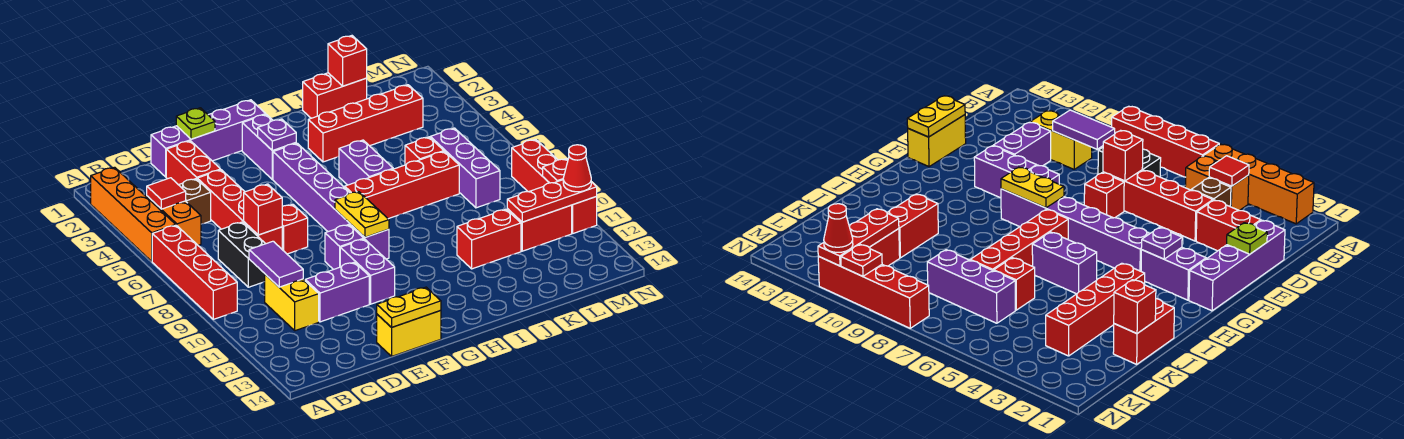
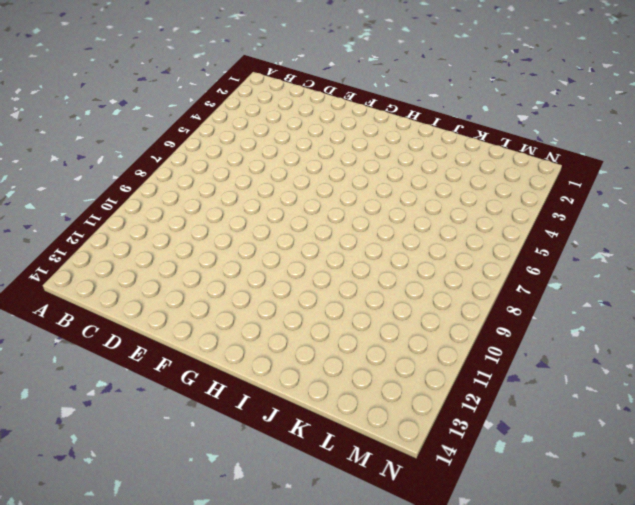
none -> orange brick A2:A5 level 1
none -> red brick A6:A9 level 1
none -> orange brick B4:B5 level 1
none -> brown brick C4 level 1

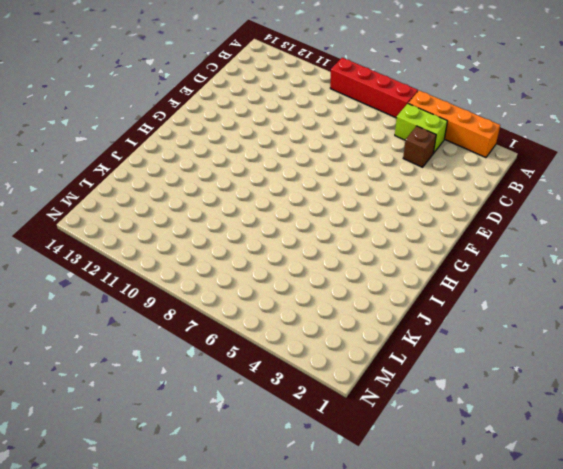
lime brick B4:B5 level 1 -> orange brick B4:B5 level 1
none -> black brick C7:C8 level 1
none -> yellow brick C10:C11 level 1
none -> purple brick D1:G1 level 1
none -> red brick D2:D3 level 1

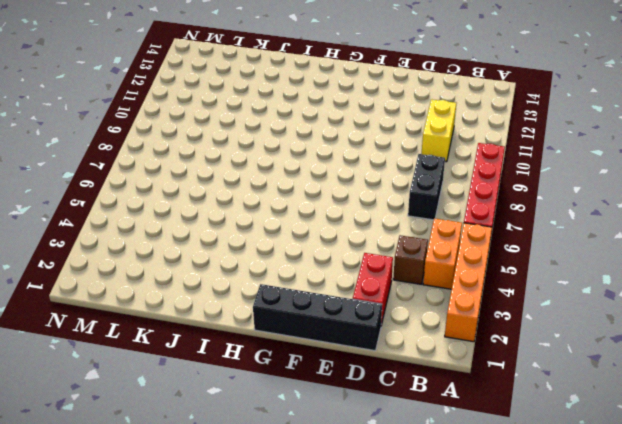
black brick D1:G1 level 1 -> purple brick D1:G1 level 1
none -> red brick D4:D7 level 1
none -> purple brick D11:E11 level 1
none -> red brick E7 level 1
none -> yellow brick E14:F14 level 1

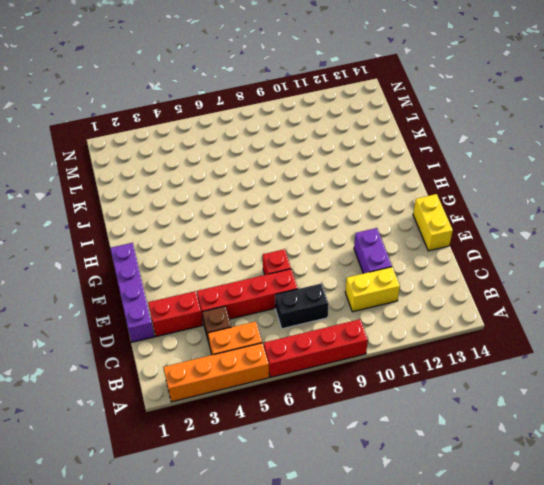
none -> purple brick F9 level 1
none -> purple brick F10:F11 level 1
none -> purple brick G2:G3 level 1
none -> purple brick G4:G9 level 1

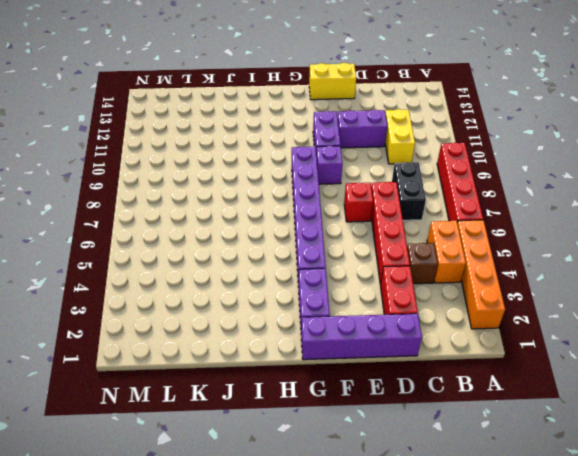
none -> red brick H7:K7 level 1
none -> red brick I3:L3 level 1
none -> purple brick I5:I6 level 1
none -> red brick J1:K1 level 1

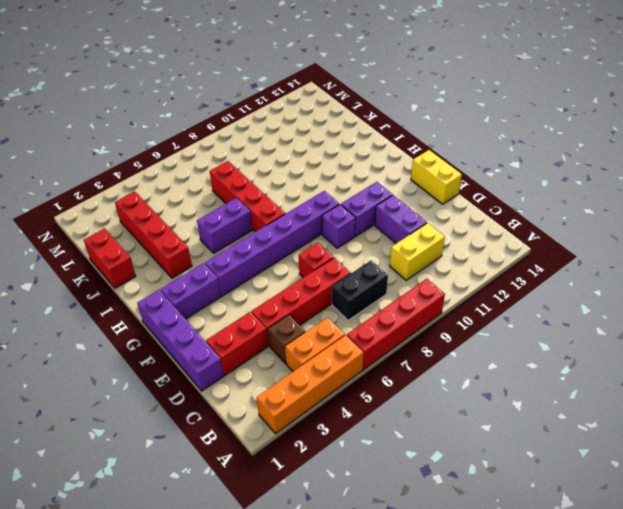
none -> red brick J11:K11 level 1
none -> red brick K6 level 1
none -> purple brick L6:L8 level 1
none -> red brick L11:M11 level 1

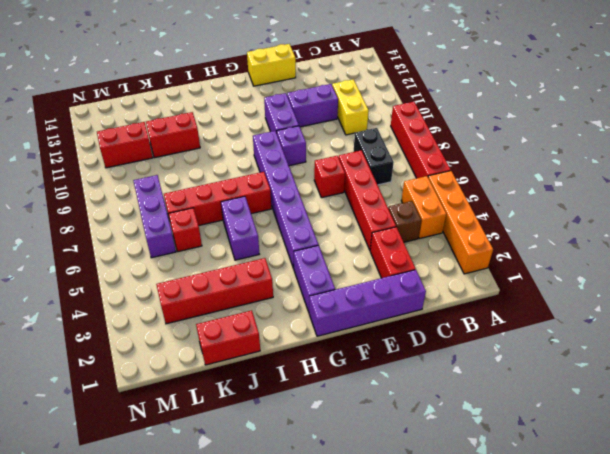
none -> red brick N8:N11 level 1
none -> red tile B4 level 2
none -> purple tile C9:C10 level 2
none -> red brick D7 level 2

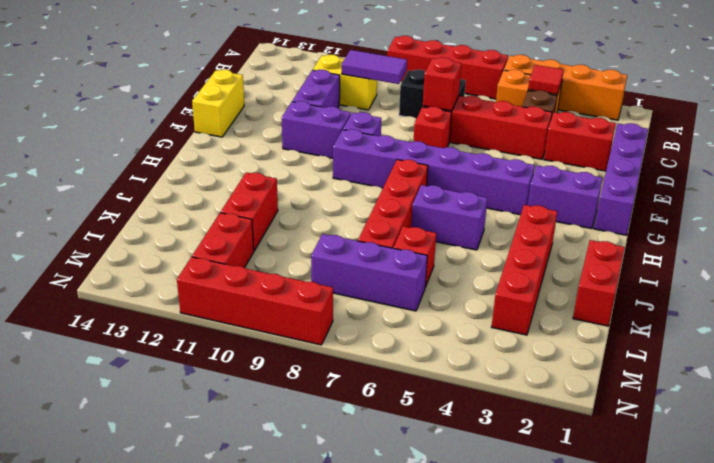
none -> lime plate E1 level 2
none -> yellow plate E14:F14 level 2
none -> purple plate G3 level 2
none -> yellow plate G8:G9 level 2

